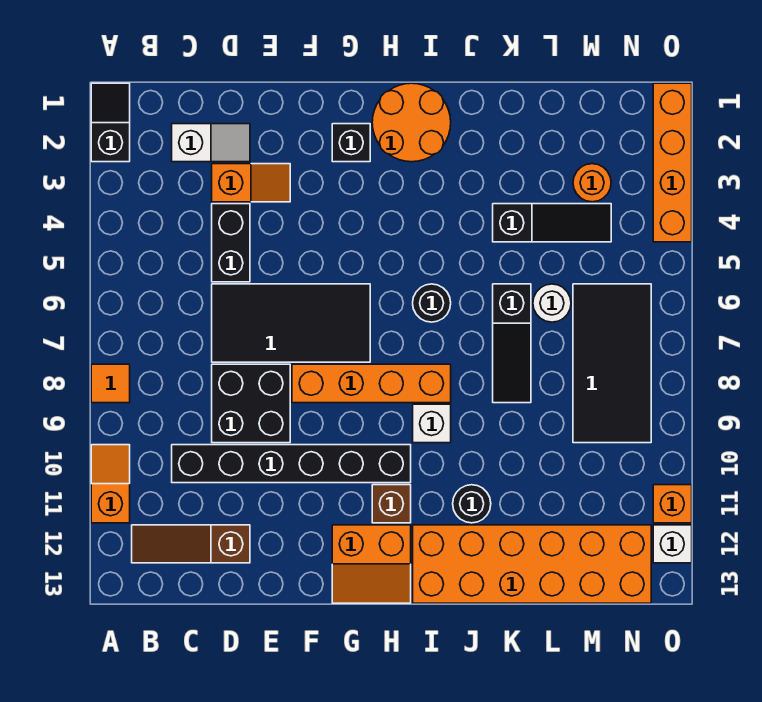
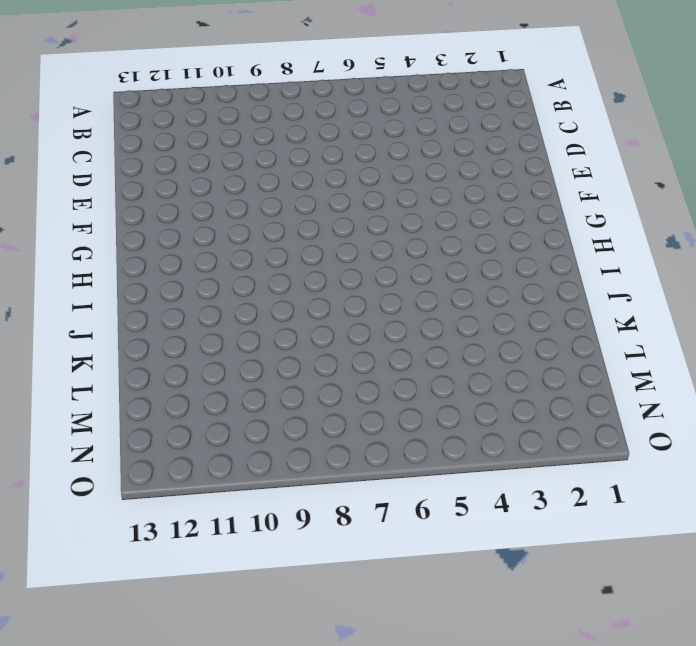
none -> black slope A1:A2 level 1 top 2
none -> orange tile A8 level 1
none -> orange slope A10:A11 level 1 top 11

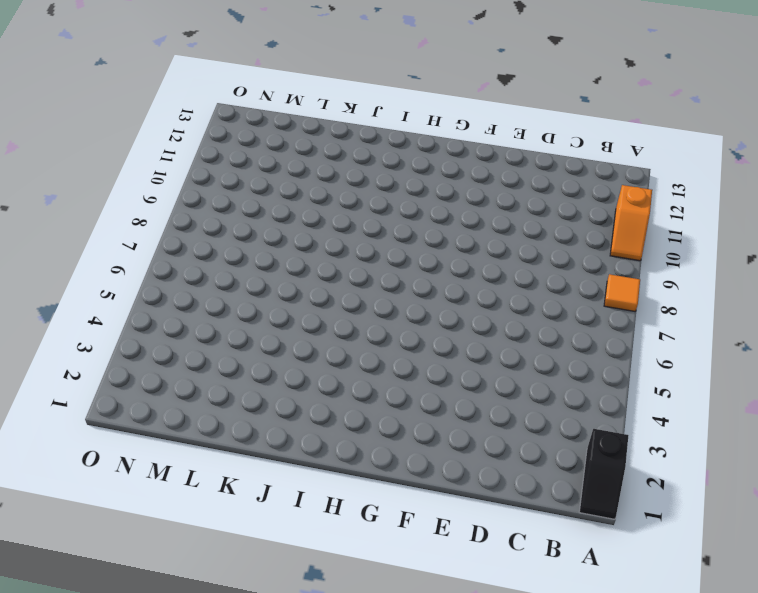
none -> brown slope B12:D12 level 1 top D
none -> white slope C2:D2 level 1 top C
none -> black brick C10:H10 level 1

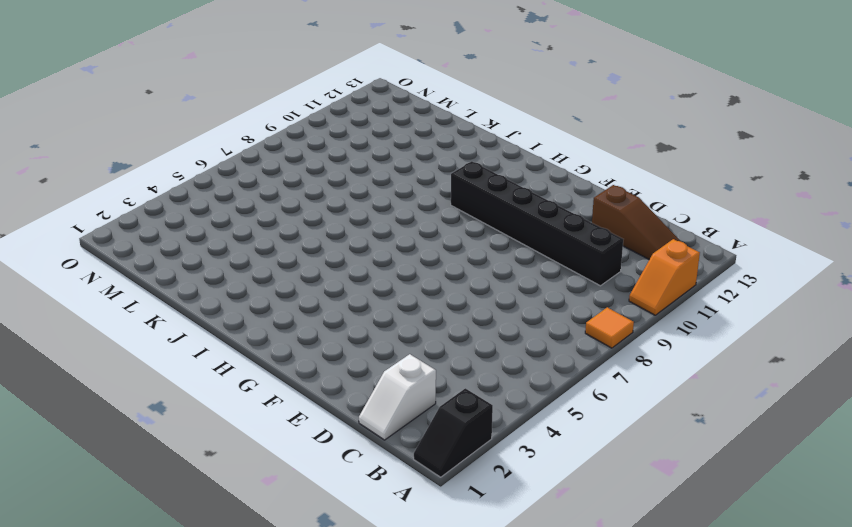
white slope C1:C2 level 1 top 2 -> white slope C2:D2 level 1 top C
none -> orange slope D3:E3 level 1 top D
none -> black brick D4:D5 level 1
none -> black tile D6:G7 level 1

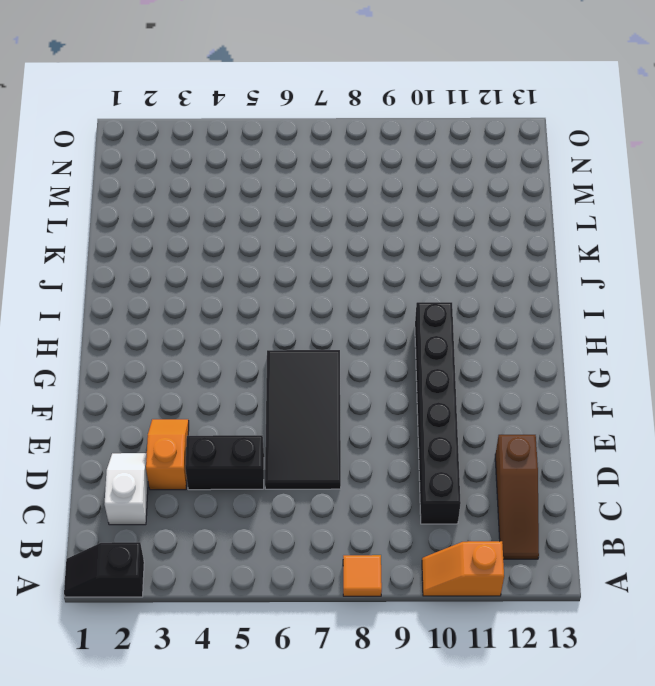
none -> black brick D8:E9 level 1
none -> orange brick F8:I8 level 1
none -> black brick G2 level 1

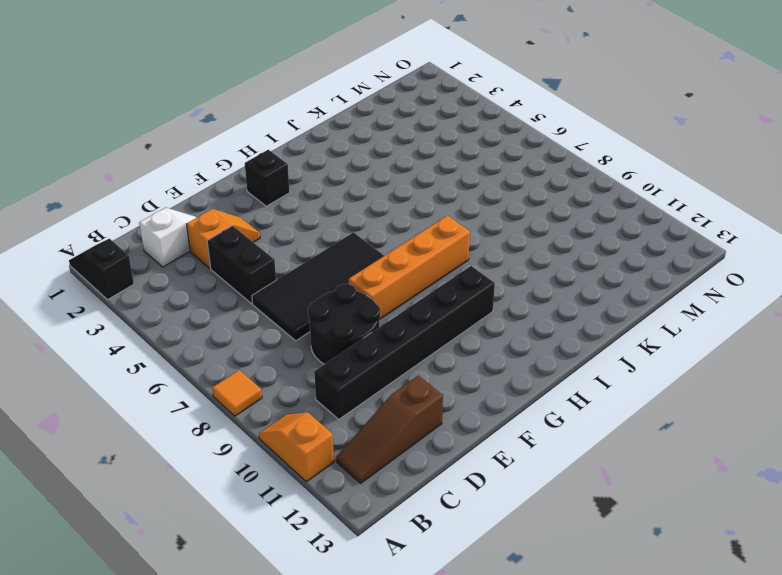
black round brick D8:E9 level 1 -> black brick D8:E9 level 1
none -> orange slope G12:H13 level 1 top 12
none -> orange round brick H1:I2 level 1
none -> brown brick H11 level 1

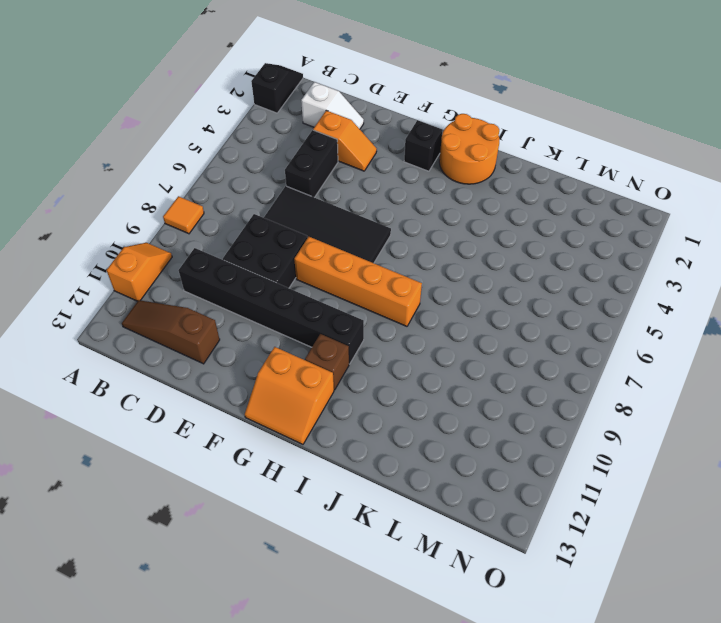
none -> black round brick I6 level 1
none -> white brick I9 level 1
none -> orange brick I12:N13 level 1

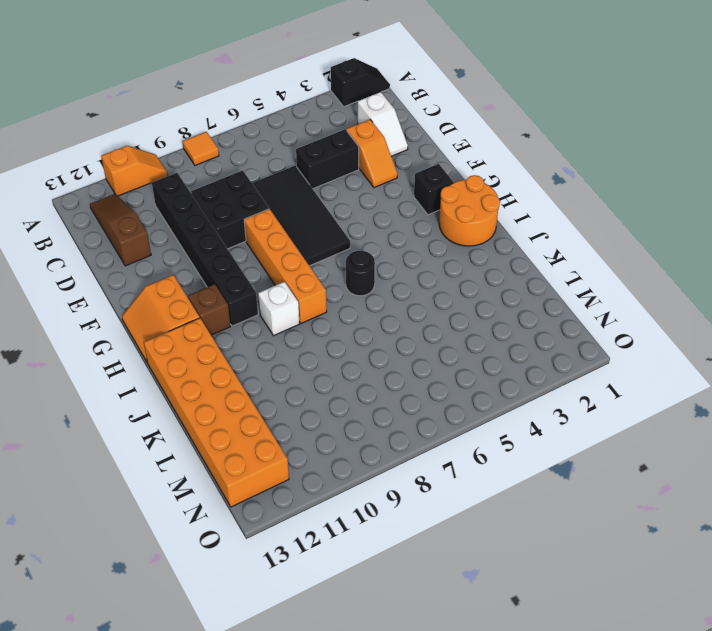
none -> black round brick J11 level 1
none -> black slope K4:M4 level 1 top K
none -> black slope K6:K8 level 1 top 6

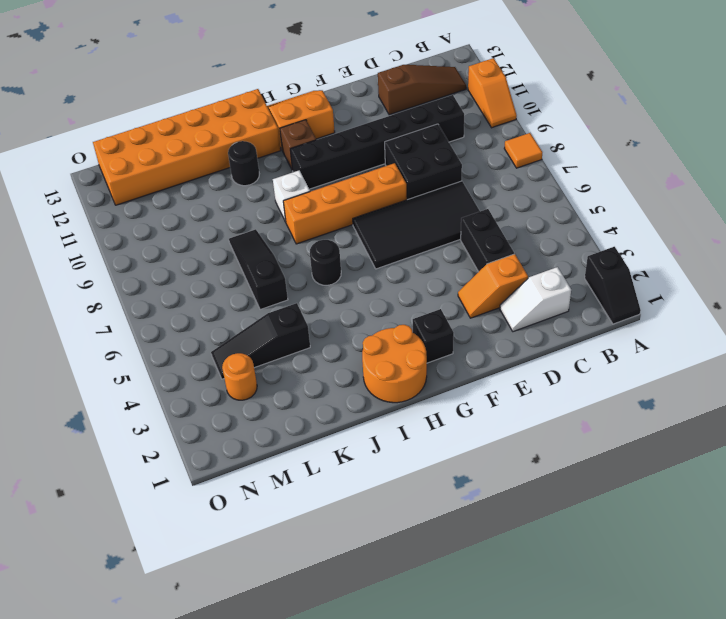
none -> white round brick L6 level 1
none -> black tile M6:N9 level 1
none -> orange brick O1:O4 level 1

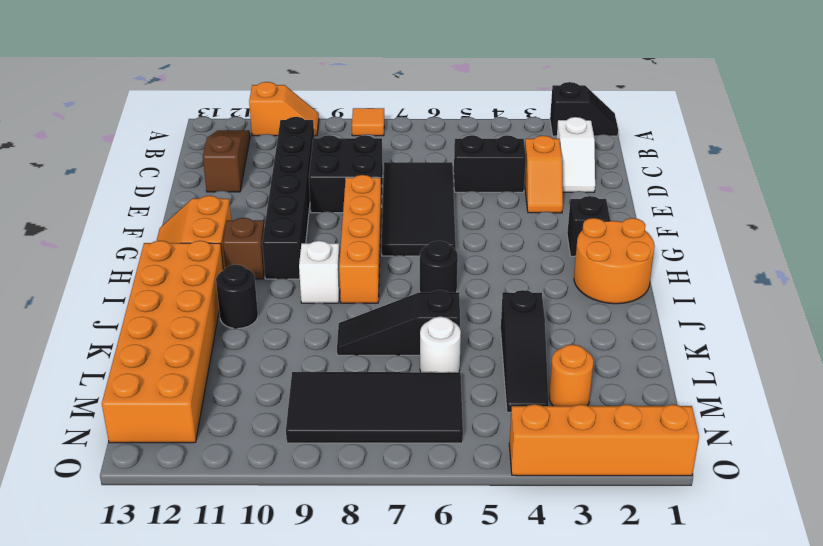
none -> orange brick O11 level 1
none -> white brick O12 level 1

